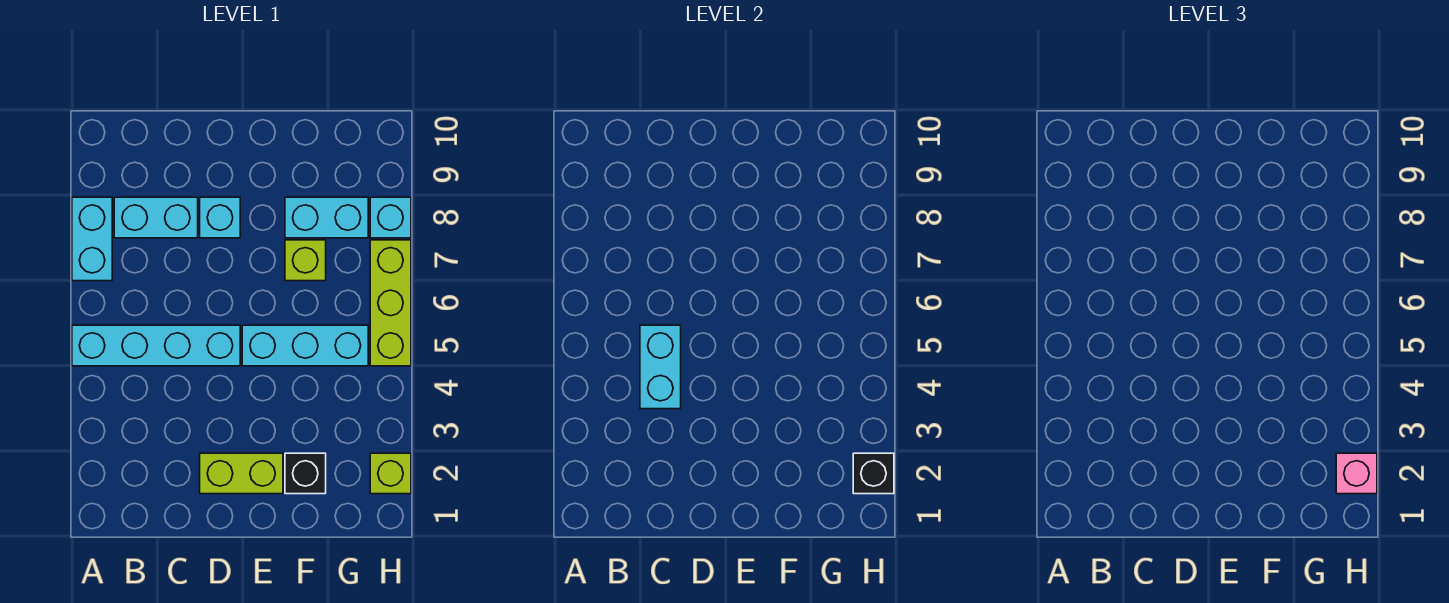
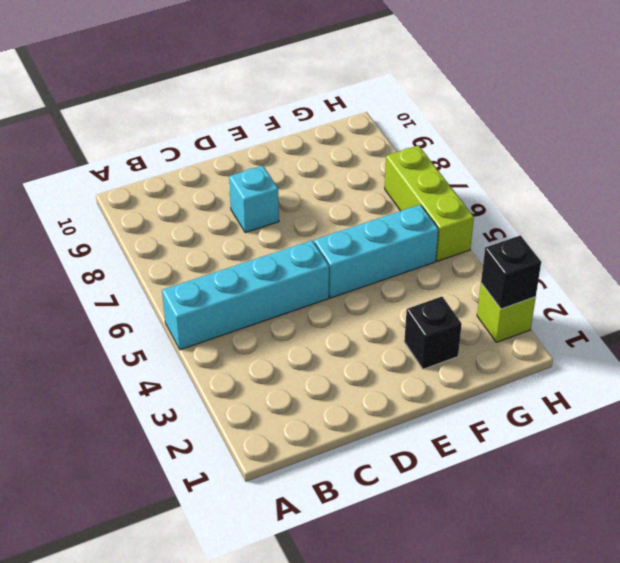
none -> cyan brick A7:A8 level 1
none -> cyan brick B8:C8 level 1
none -> lime brick D2:E2 level 1

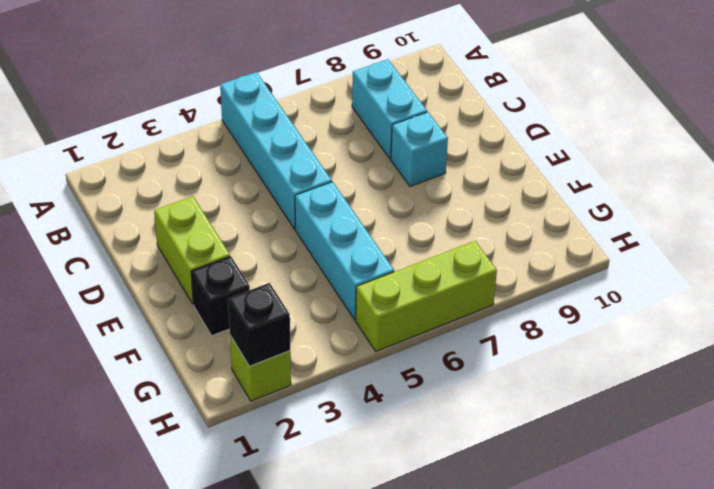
none -> cyan brick A7:A8 level 1
none -> lime brick F7 level 1
none -> cyan brick F8:G8 level 1

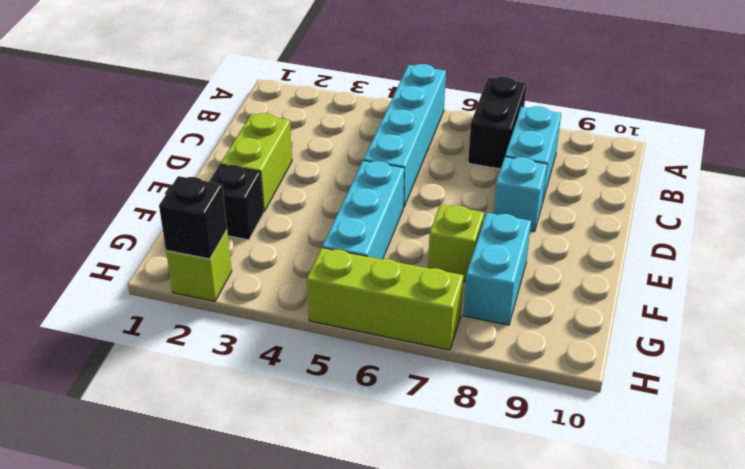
black brick A7:B7 level 1 -> cyan brick A7:A8 level 1
none -> cyan brick H8 level 1
none -> cyan brick C4:C5 level 2
none -> pink brick H2 level 3

